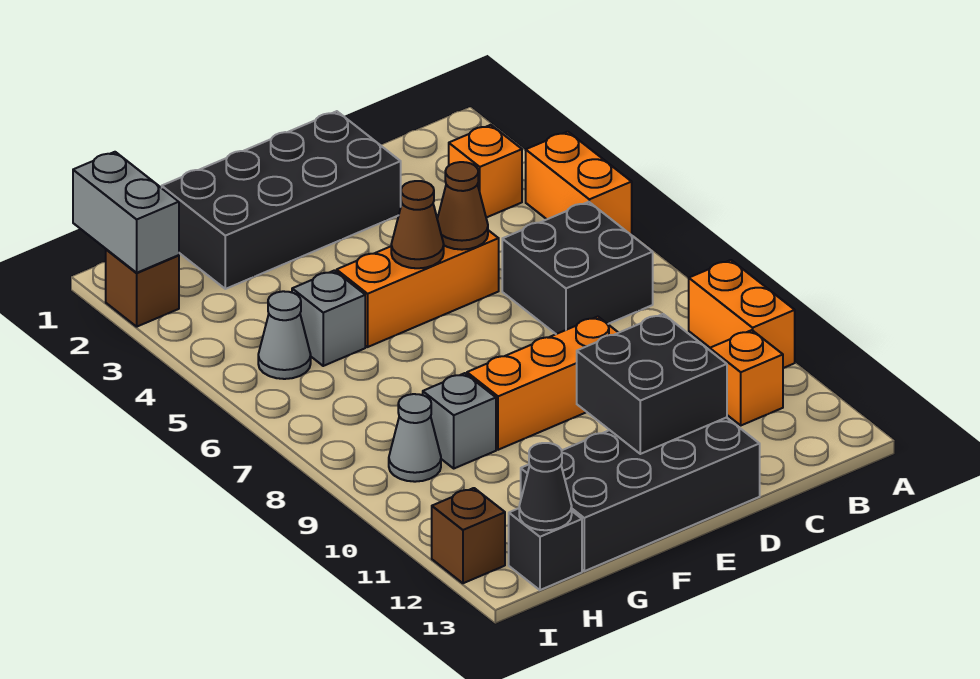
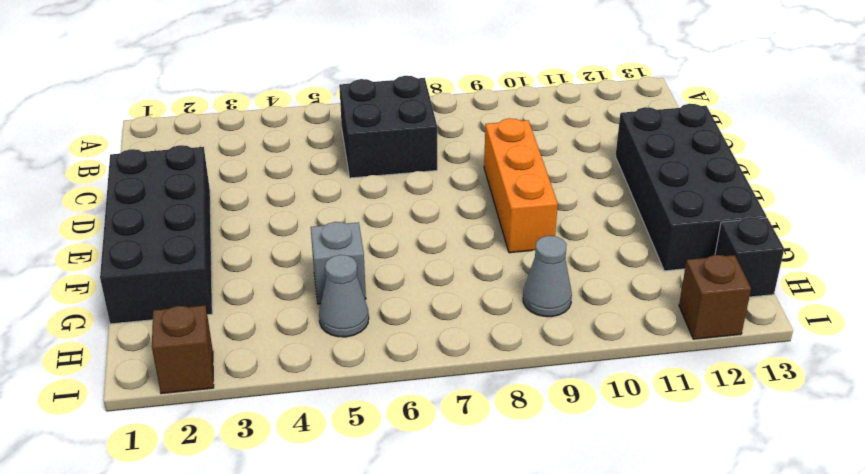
none -> orange brick A4:A5 level 1
none -> orange brick A9:A10 level 1
none -> orange brick B3 level 1

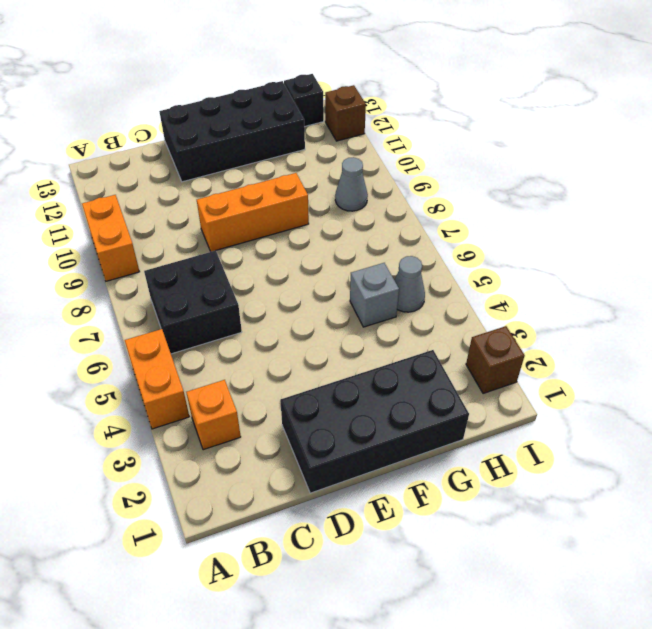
none -> orange brick B11 level 1
none -> orange brick D5:F5 level 1
none -> grey brick G9 level 1

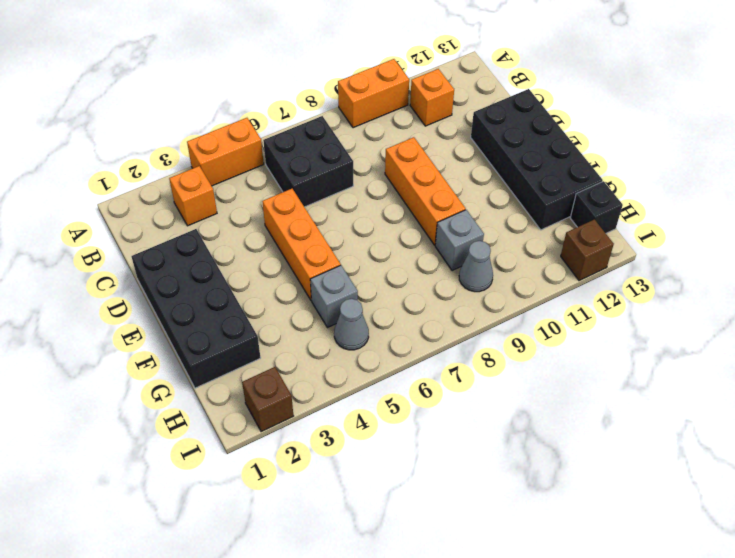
none -> brown cone D5 level 2
none -> black brick D11:E12 level 2
none -> brown cone E5 level 2

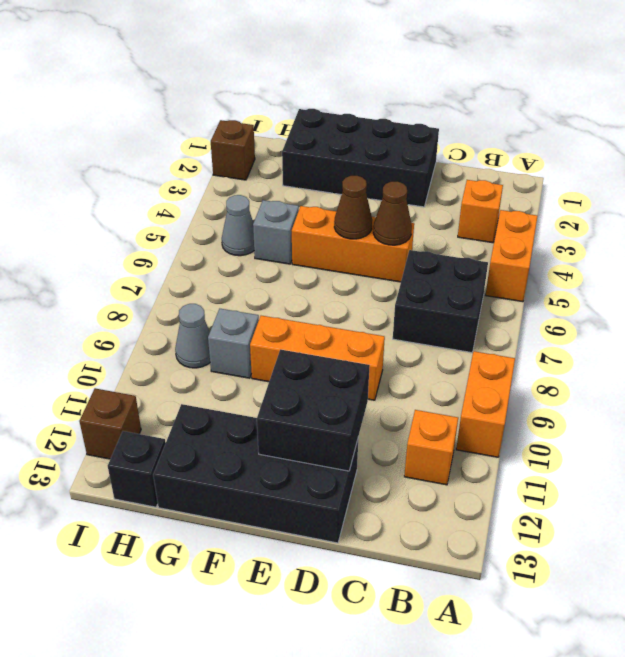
none -> black cone H13 level 2
none -> grey brick I1:I2 level 2

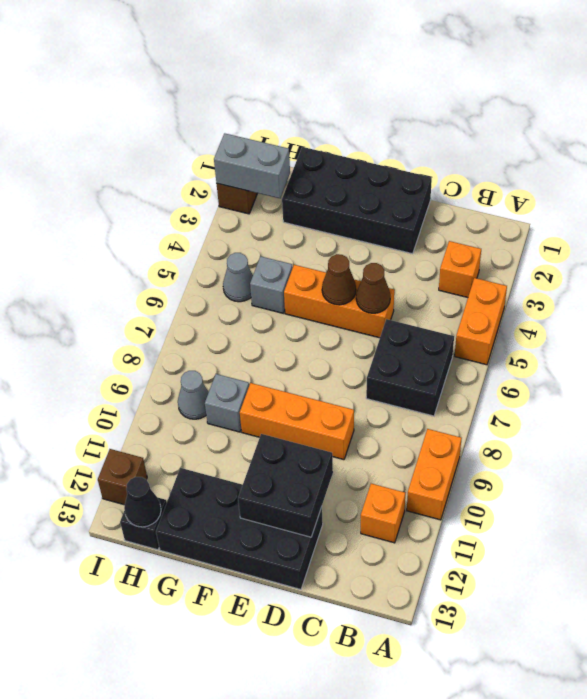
grey brick H2:I2 level 2 -> grey brick I1:I2 level 2

